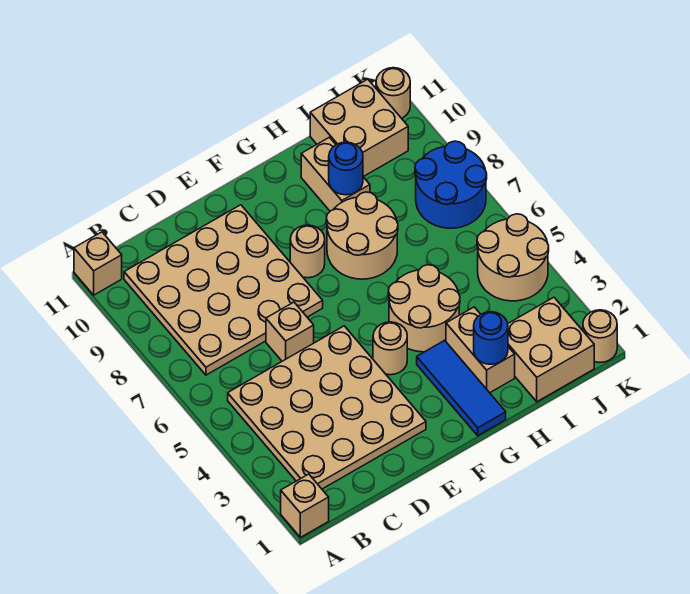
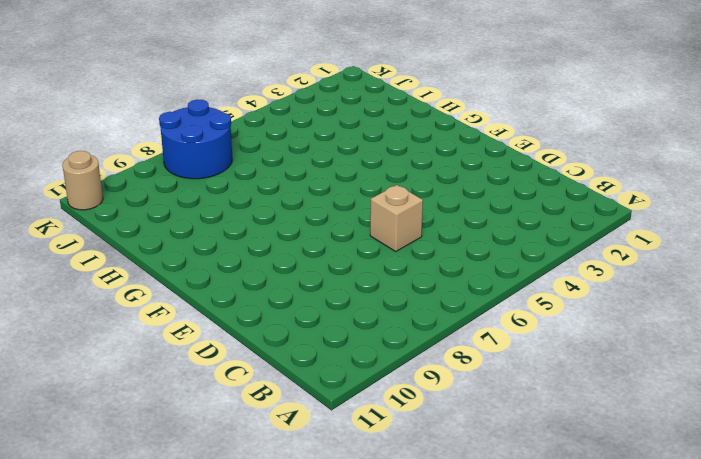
none -> tan brick A1 level 1
none -> tan brick A11 level 1
none -> tan plate B2:E5 level 1

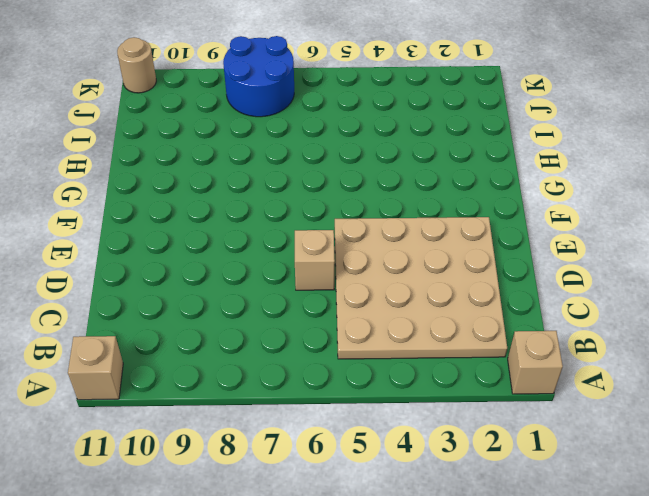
none -> tan plate B7:E10 level 1
none -> tan round brick F4 level 1
none -> tan round brick F8 level 1

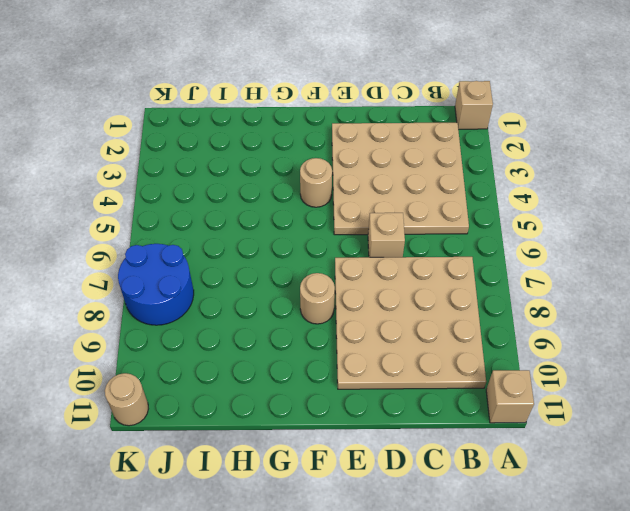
none -> blue tile G1:G3 level 1
none -> tan round brick G4:H5 level 1
none -> tan round brick G7:H8 level 1

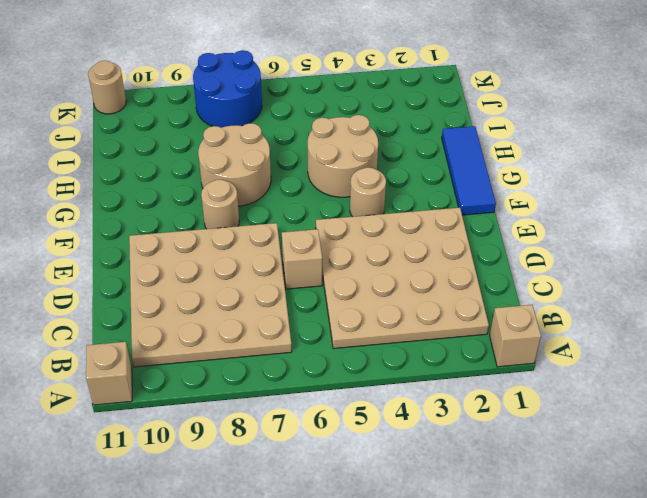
blue tile F1:H1 level 1 -> blue tile G1:G3 level 1
none -> tan brick H2:H3 level 1
none -> tan brick H9:H10 level 1
none -> tan brick I1:J2 level 1

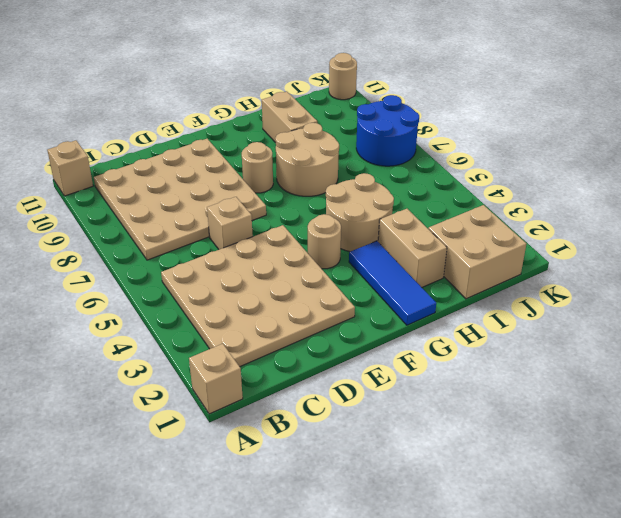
none -> tan brick I10:J11 level 1
none -> tan round brick J4:K5 level 1
none -> tan round brick K1 level 1

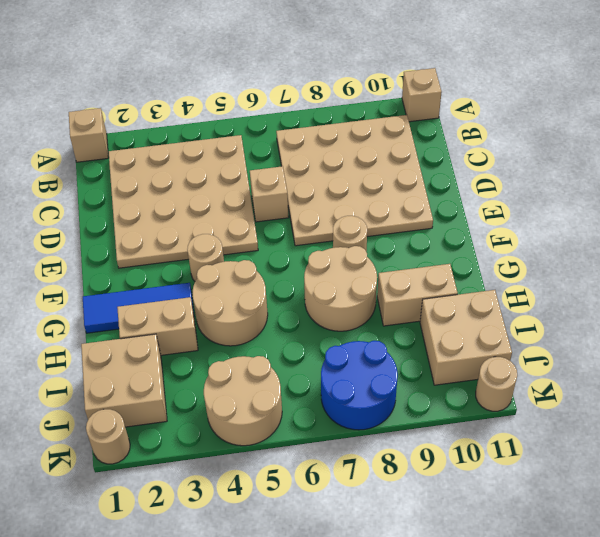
none -> blue round brick H2 level 2
none -> blue round brick H9 level 2

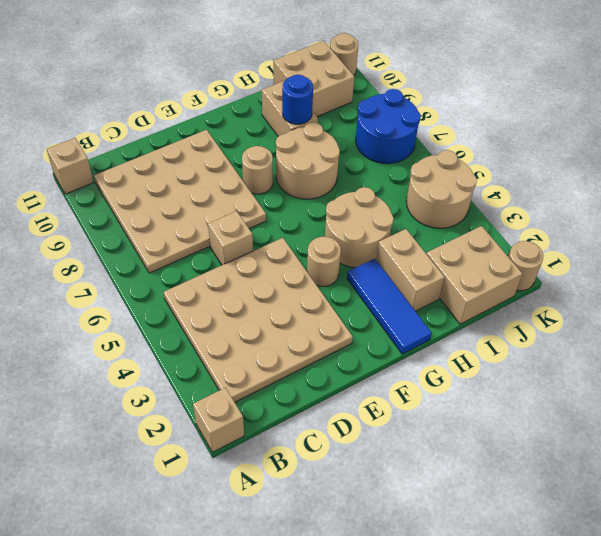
none -> blue round brick H2 level 2

